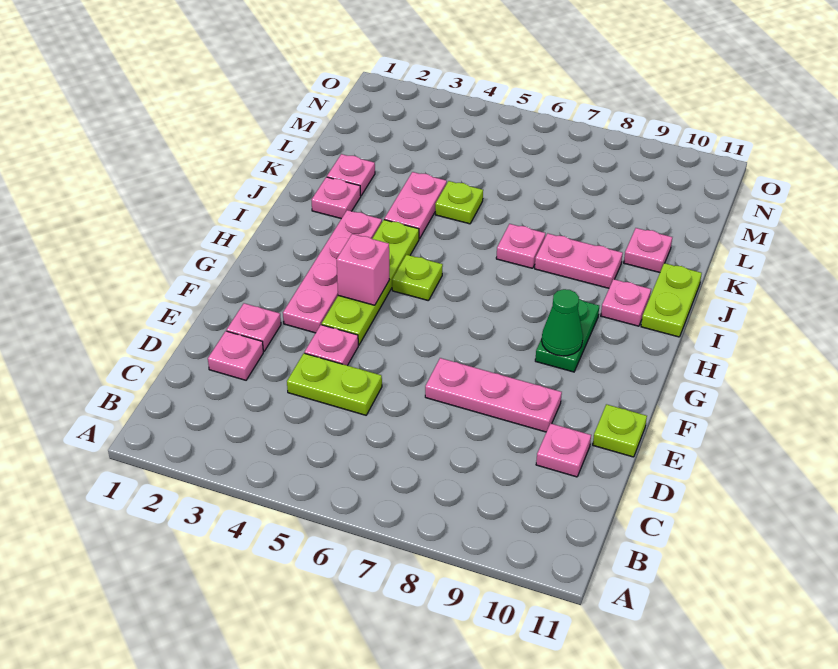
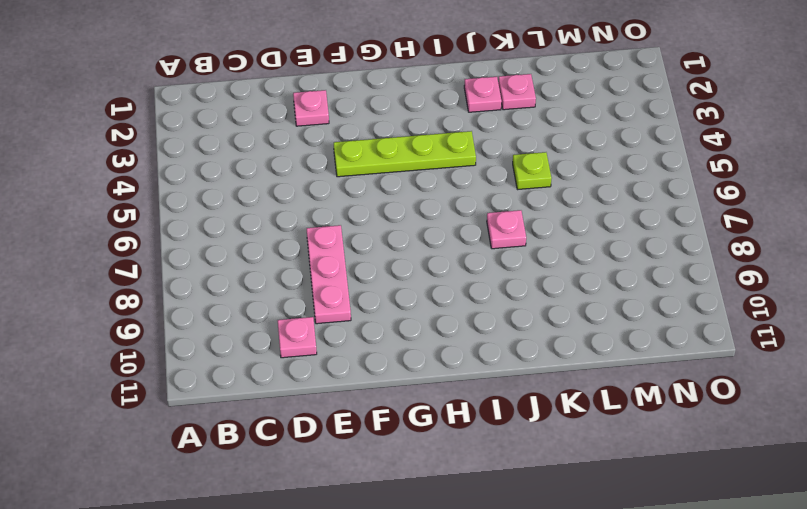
none -> pink plate D2 level 1
none -> lime plate D4:D5 level 1
none -> pink plate E4 level 1

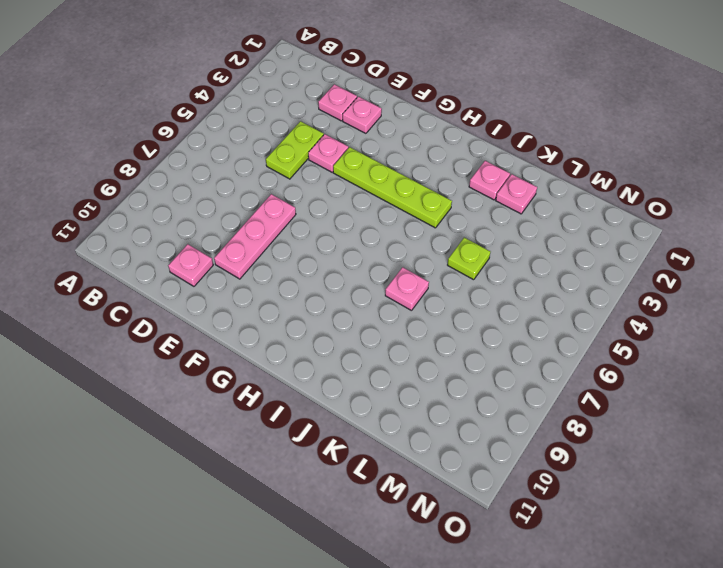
none -> lime plate E11 level 1
none -> pink plate F3:I3 level 1
none -> green plate G9:H9 level 1

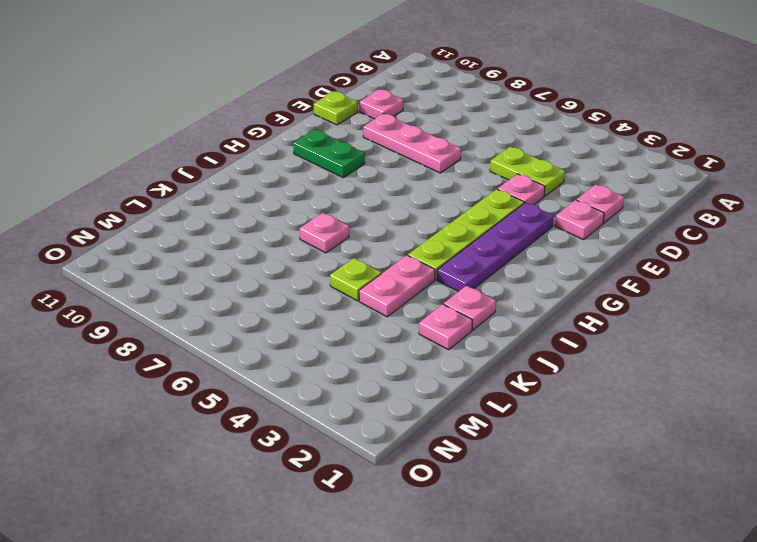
purple plate F3:I3 level 1 -> pink plate F3:I3 level 1
green plate G9:G10 level 1 -> green plate G9:H9 level 1
none -> lime plate H5 level 1
none -> pink plate I10 level 1
none -> lime plate I11:J11 level 1

